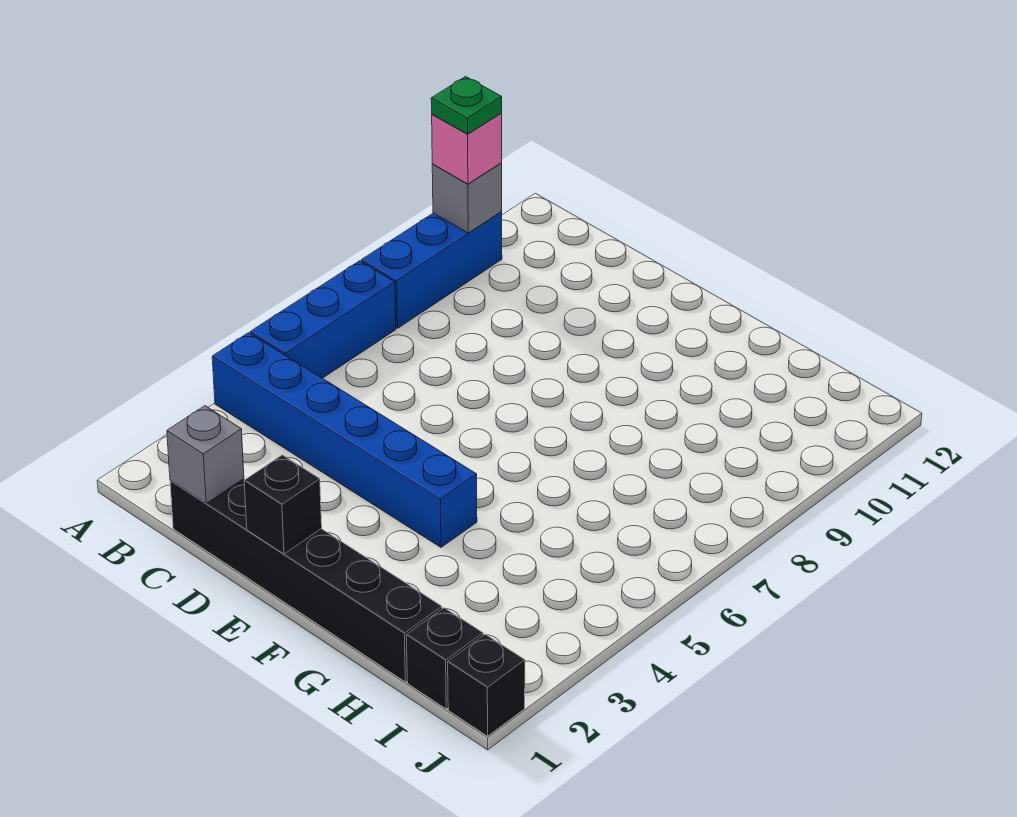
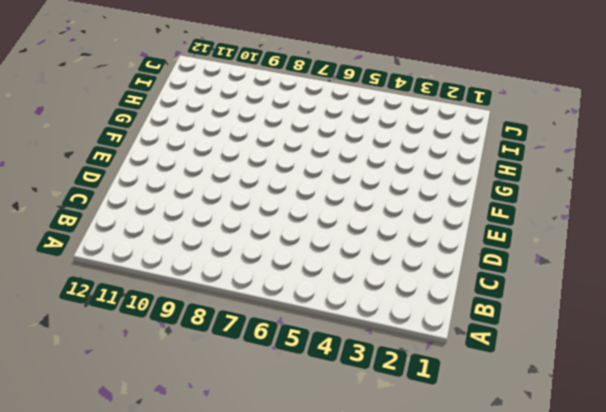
none -> blue brick A4:F4 level 1
none -> blue brick A5:A7 level 1

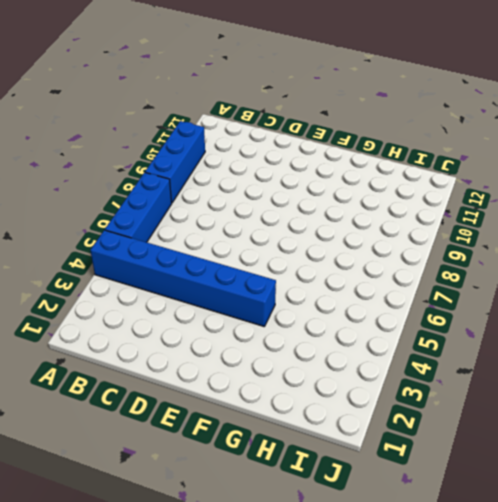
none -> black brick C1:H1 level 1
none -> black brick I1 level 1

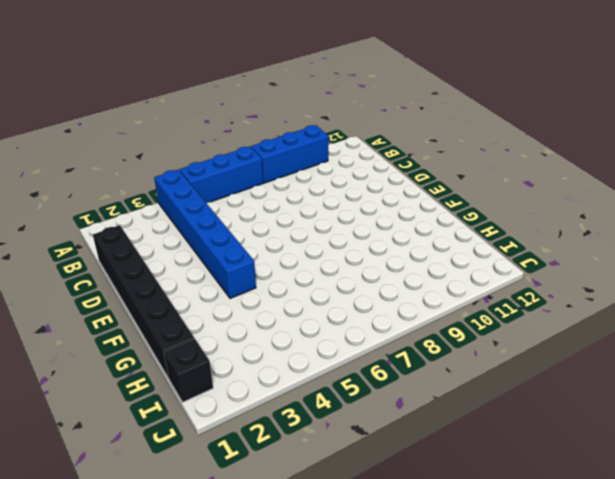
none -> black brick J1 level 1
none -> grey brick A10 level 2

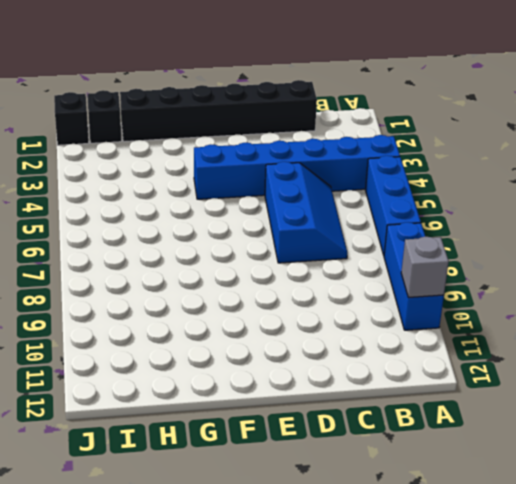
blue slope C5:D7 level 1 top D -> none
none -> grey brick C1 level 2
none -> black brick E1 level 2

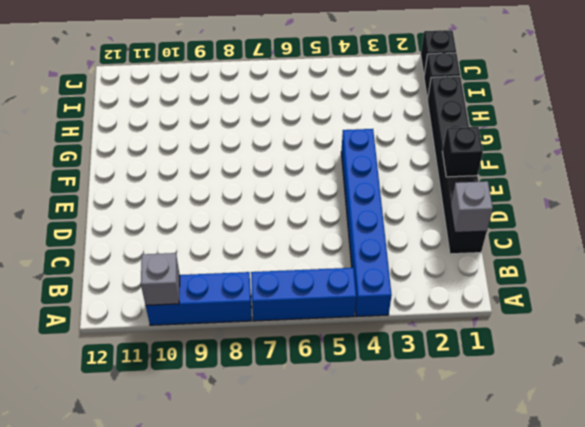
none -> pink brick A10 level 3
none -> green plate A10 level 4

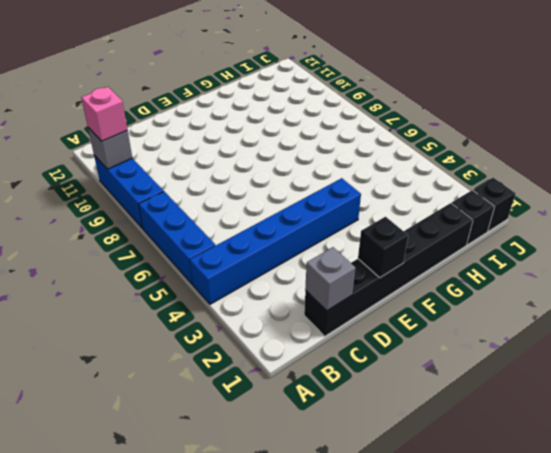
none -> green plate A10 level 4

